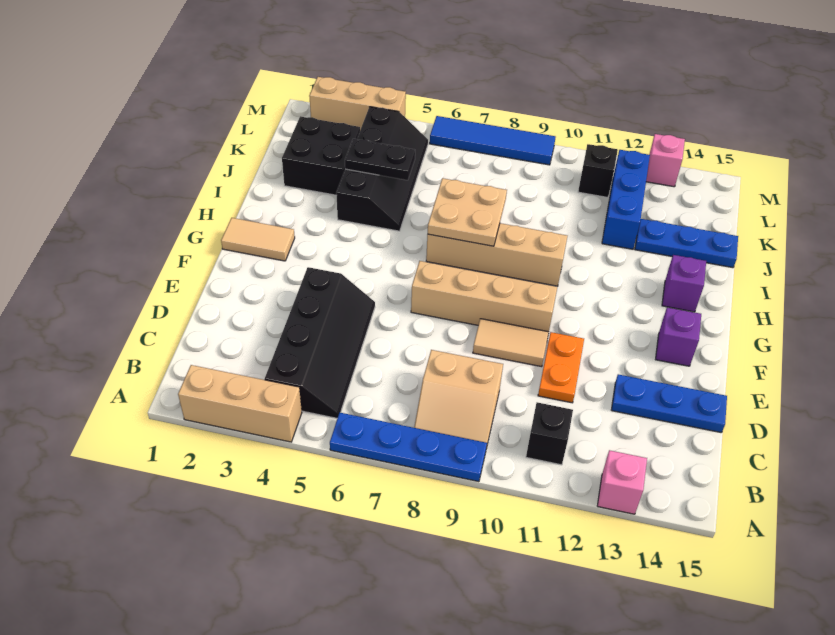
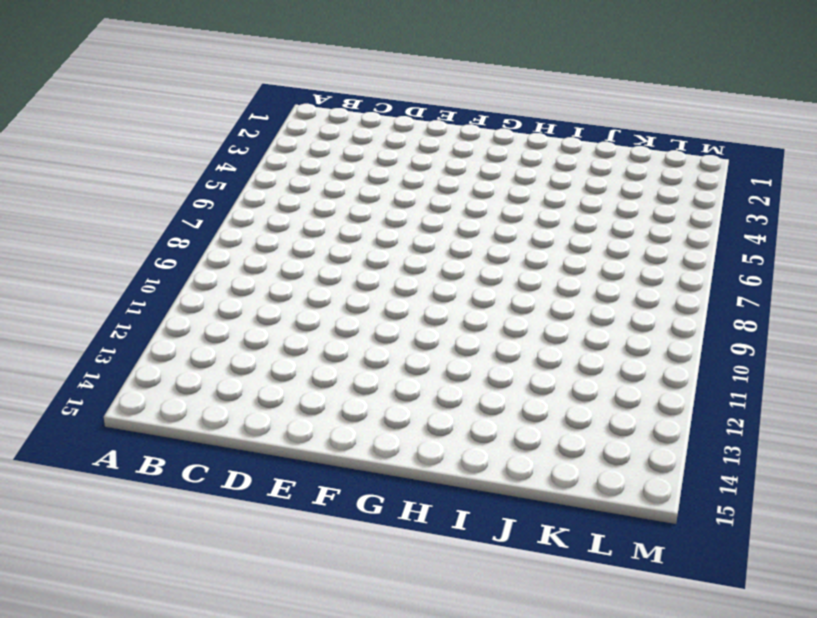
none -> tan brick A2:A4 level 1
none -> blue plate A6:A9 level 1
none -> pink brick A13 level 1

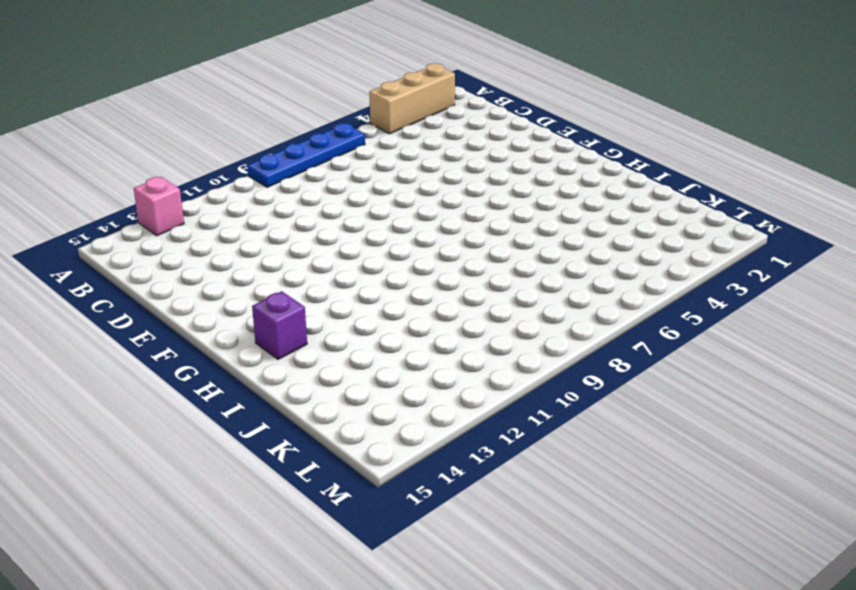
none -> black slope B4:E5 level 1 top 4
none -> tan slope B8:C9 level 1 top C
none -> black brick B11 level 1

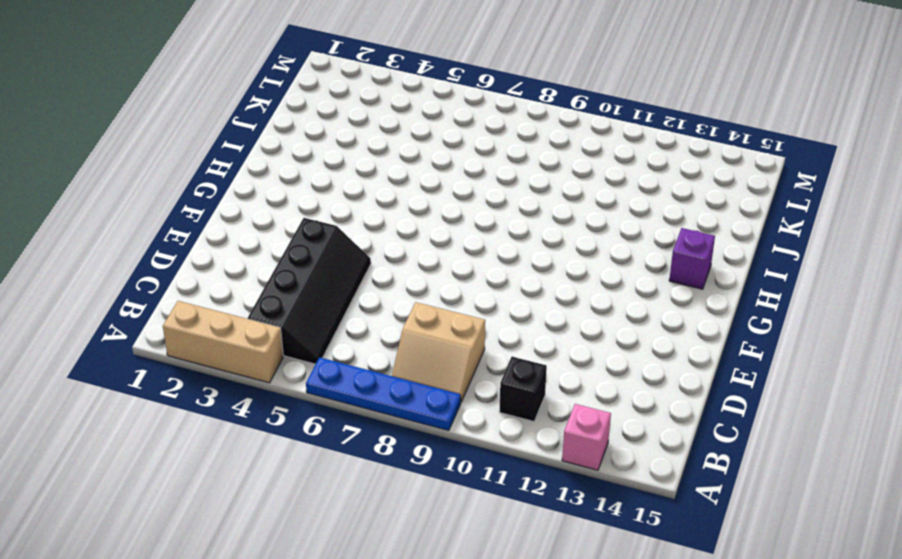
none -> orange plate D11:E11 level 1
none -> blue plate D13:D15 level 1
none -> tan tile E9:E10 level 1

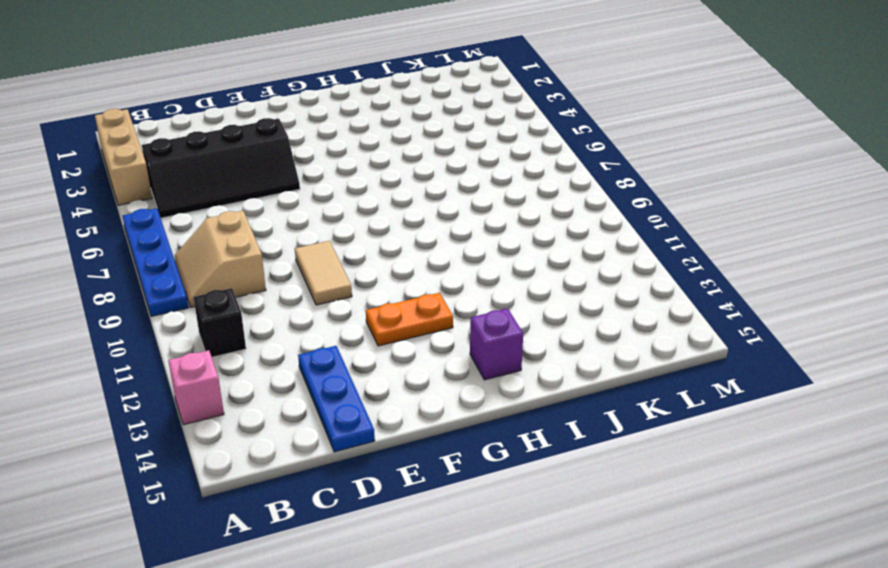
orange plate F12:G12 level 1 -> orange plate D11:E11 level 1
none -> tan brick F7:F10 level 1
none -> purple brick F14 level 1
none -> tan tile G1:G2 level 1

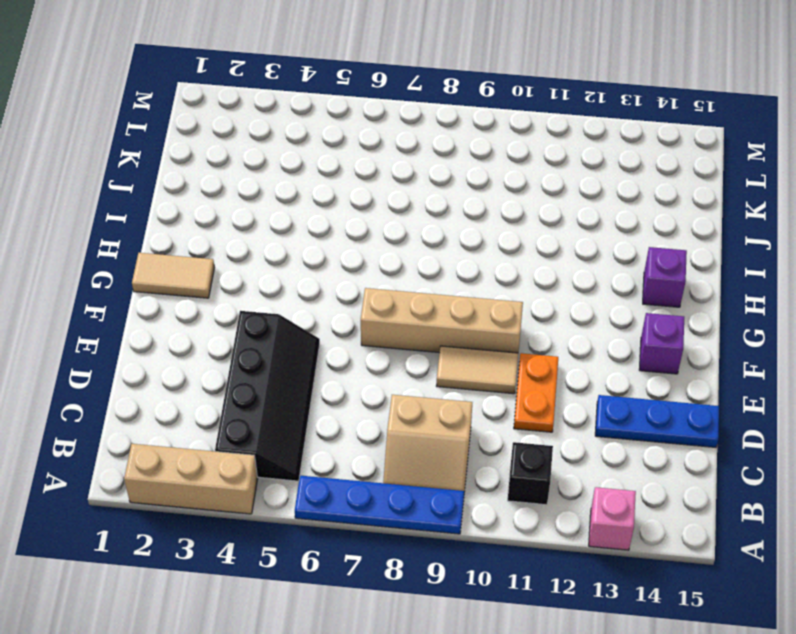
none -> tan brick H7:H10 level 1
none -> black slope I4:L5 level 1 top 4
none -> black brick J2:K3 level 1

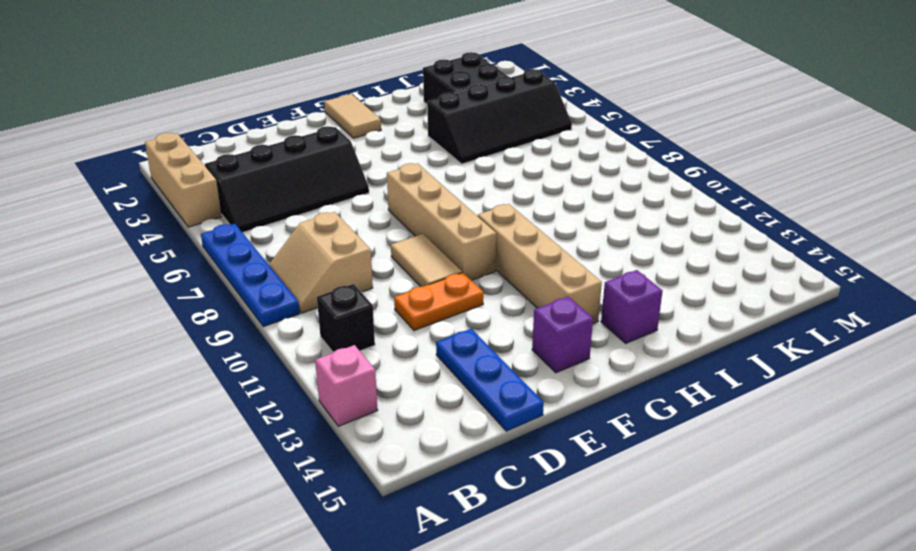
tan brick G10:G13 level 1 -> tan brick H7:H10 level 1
none -> blue brick J12:L12 level 1
none -> blue plate J13:J15 level 1
none -> black brick L11 level 1

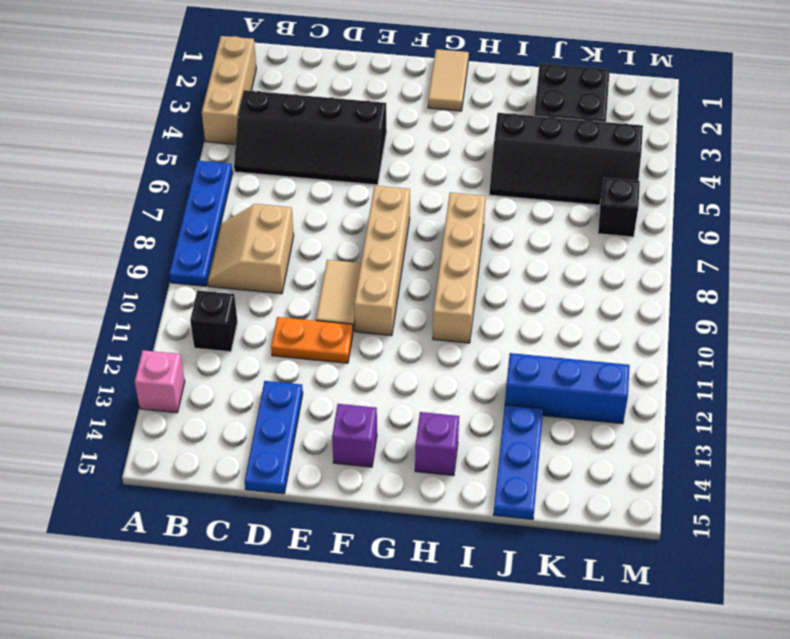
black brick L6 level 1 -> black brick L11 level 1
none -> tan brick M2:M4 level 1
none -> blue tile M6:M9 level 1
none -> pink brick M13 level 1

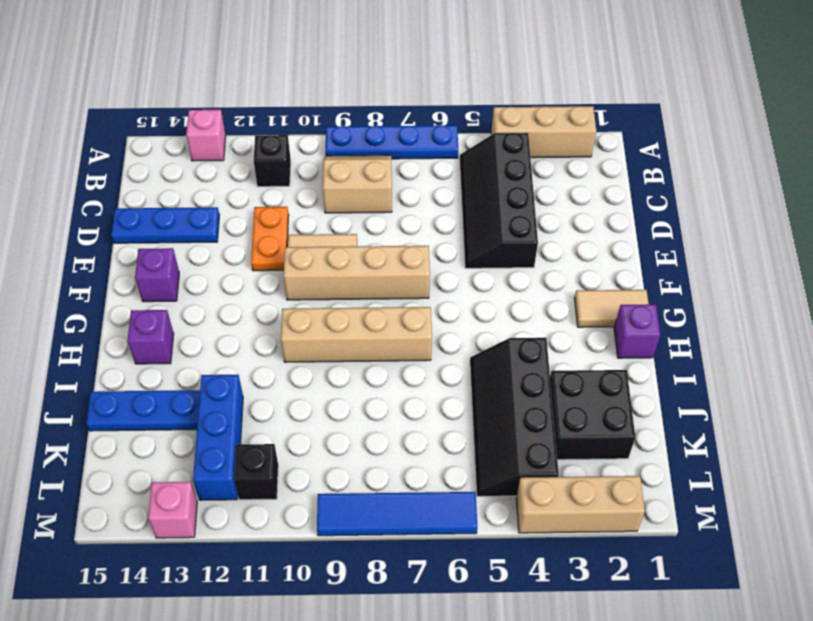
purple brick H1 level 1 -> none
none -> tan plate H7:I8 level 2
none -> black plate J4:J5 level 2

